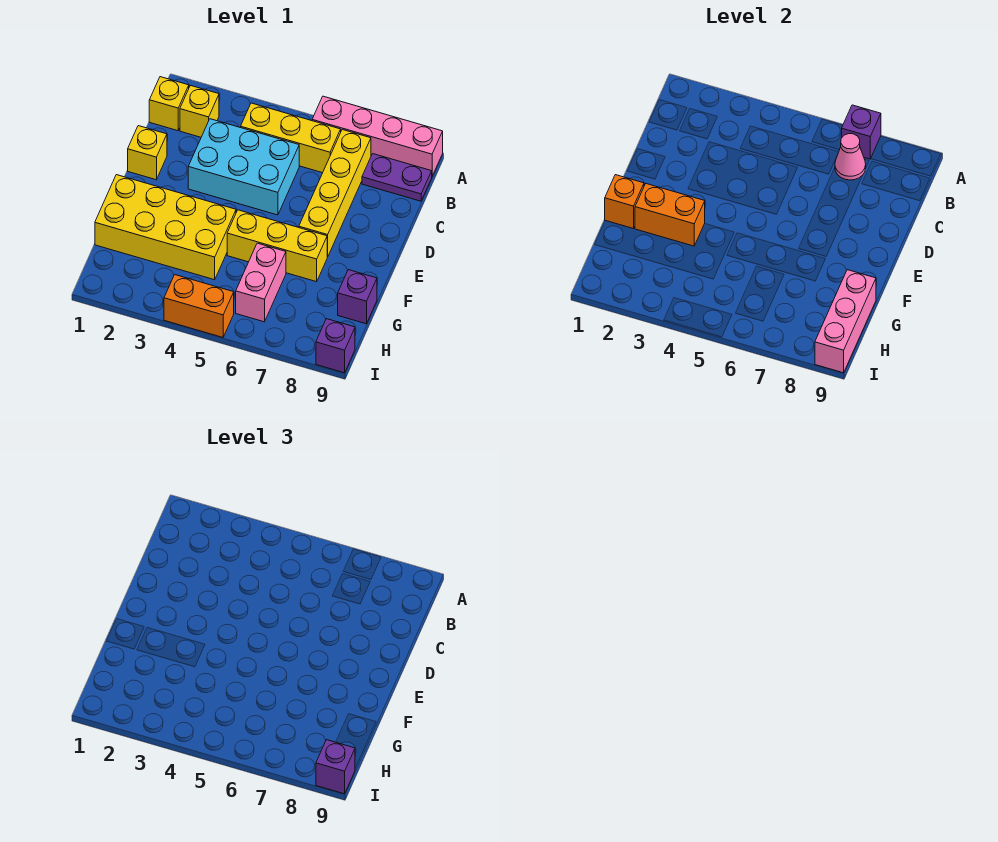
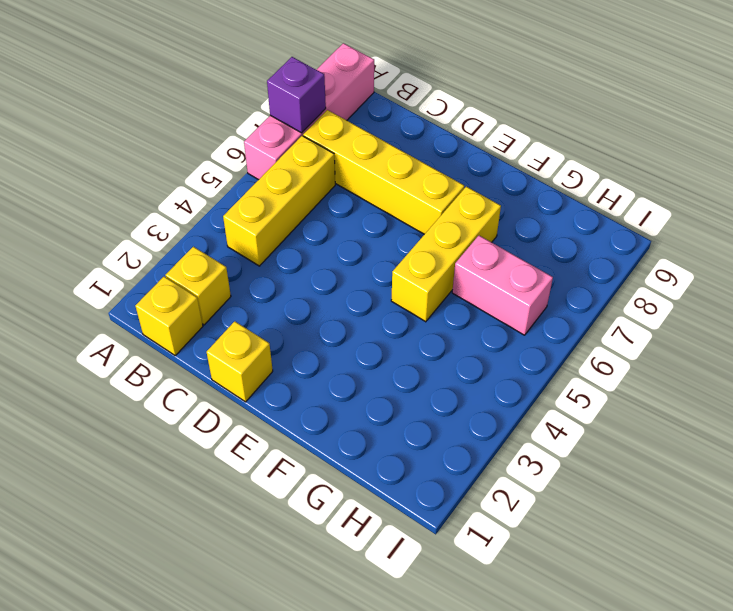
none -> purple plate B8:B9 level 1
none -> cyan brick C3:D5 level 1
none -> yellow brick F1:G4 level 1

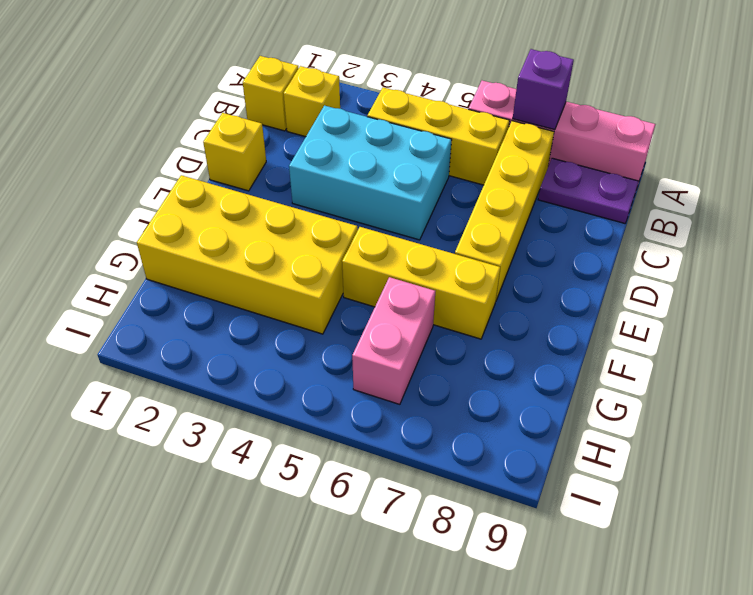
none -> purple brick G9 level 1
none -> orange brick I4:I5 level 1
none -> purple brick I9 level 1

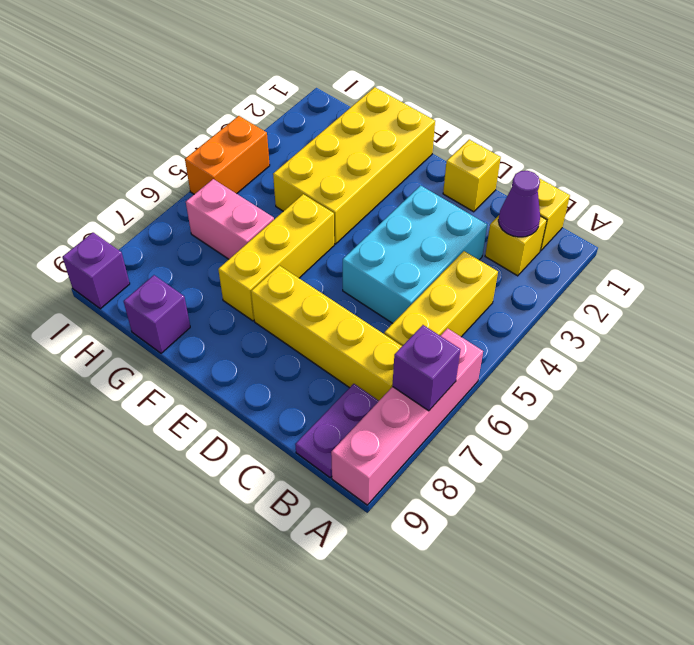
purple cone B2 level 2 -> none
none -> pink cone B7 level 2
none -> orange brick F1 level 2
none -> orange brick F2:F3 level 2

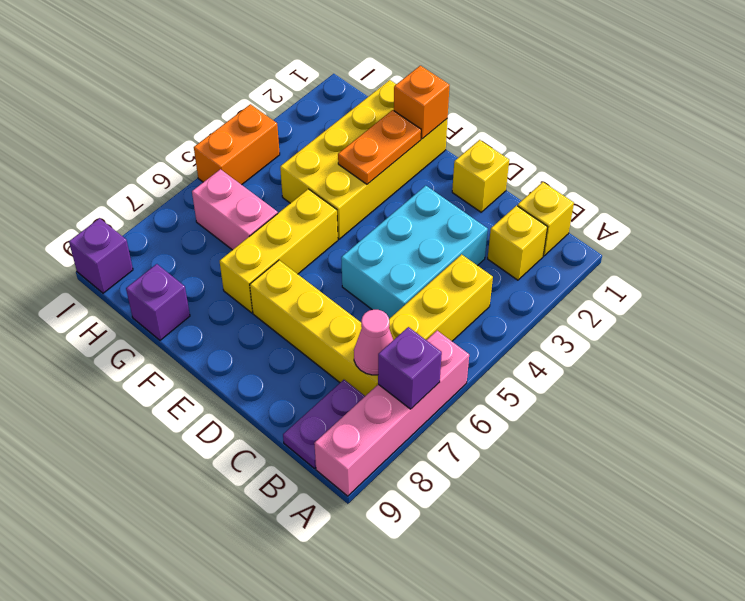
orange plate F2:F3 level 2 -> orange brick F2:F3 level 2
none -> pink brick G9:I9 level 2
none -> purple brick I9 level 3

